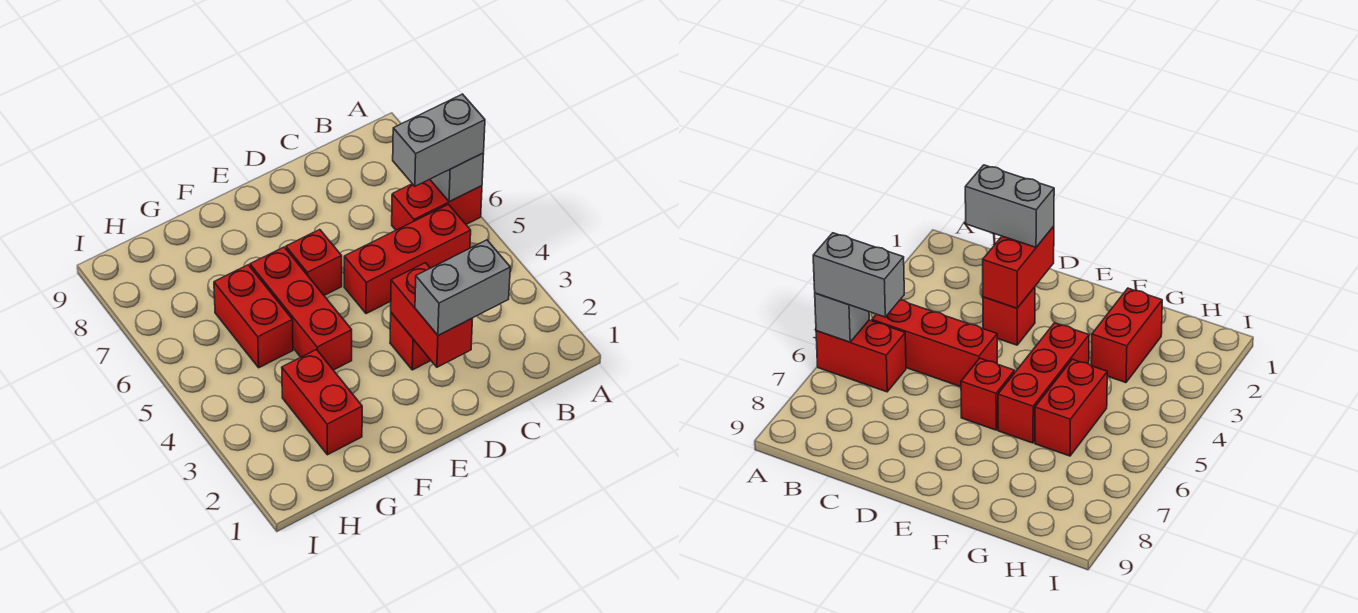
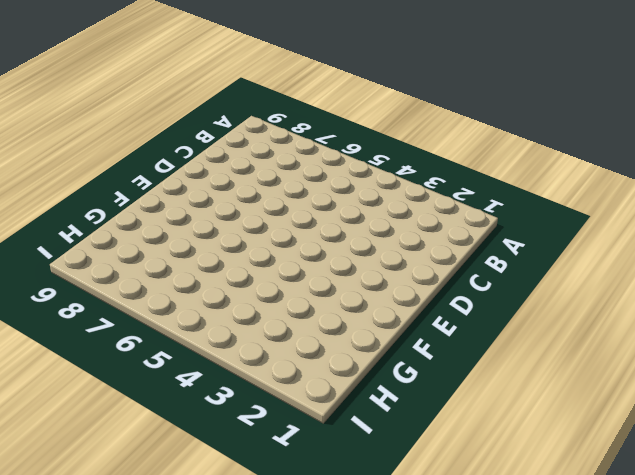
none -> red brick A6:B6 level 1
none -> red brick B5:D5 level 1

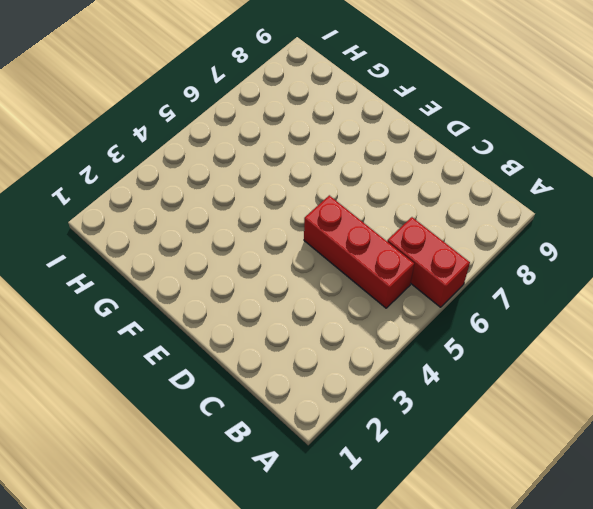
none -> red brick D3 level 1
none -> red brick E6 level 1

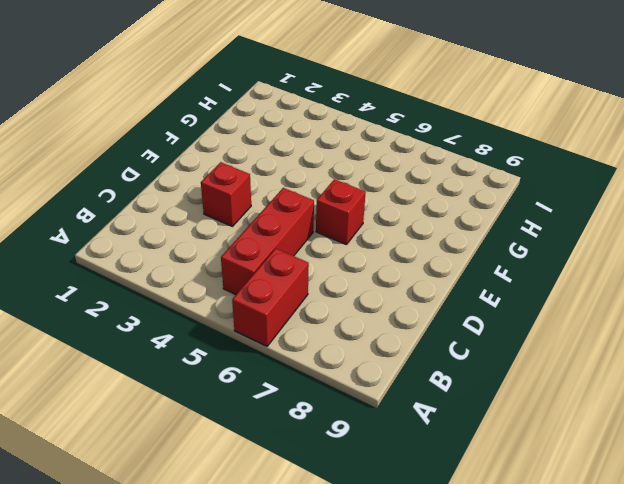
none -> red brick F4:F6 level 1
none -> red brick G2:G3 level 1

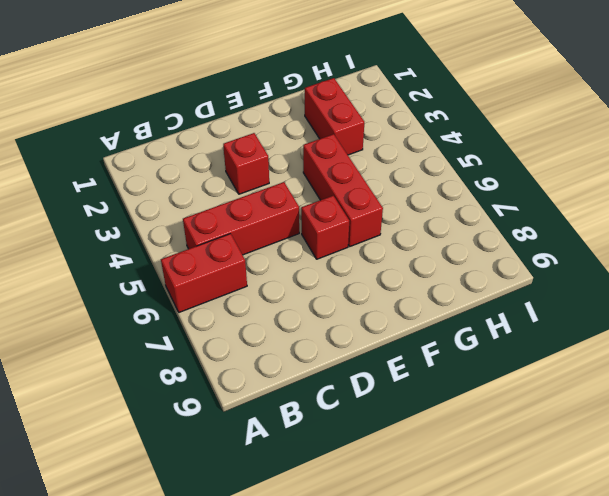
none -> red brick G5:G6 level 1
none -> grey brick A6 level 2

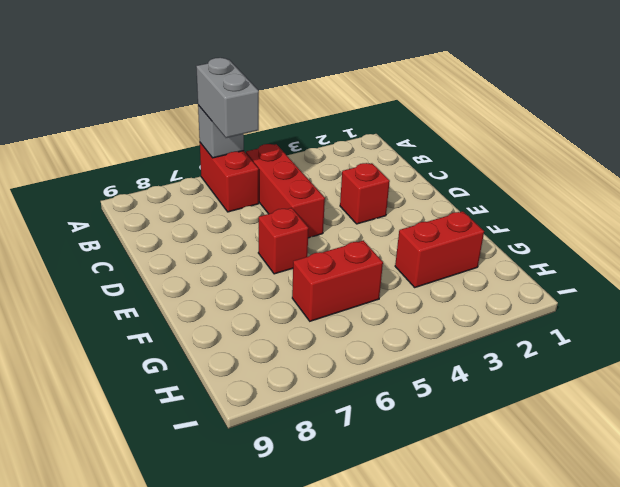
none -> red brick F4:F6 level 1
none -> red brick D2:D3 level 2

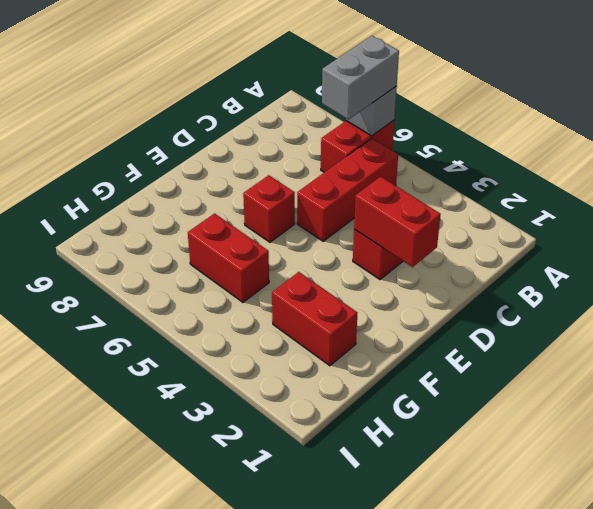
none -> red brick F4:F6 level 1
none -> grey brick C2:D2 level 3

